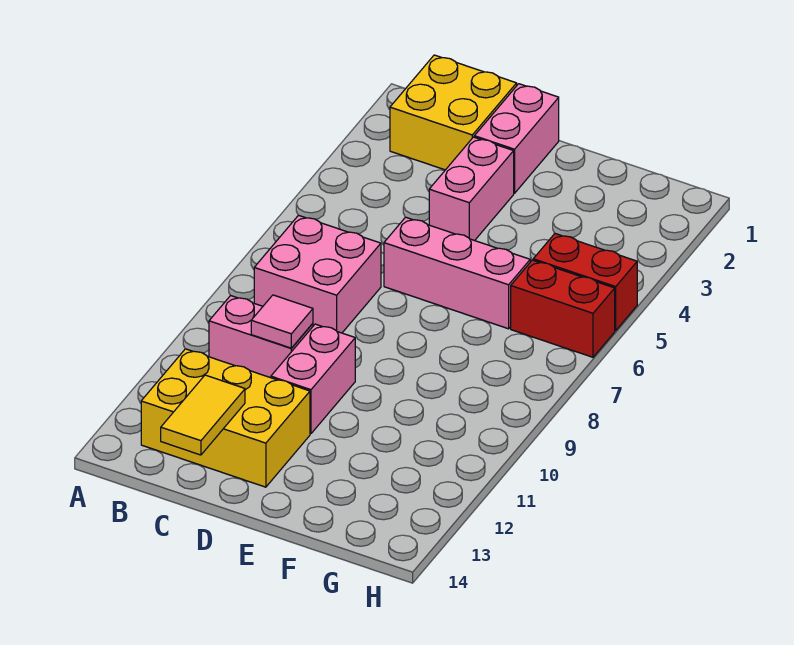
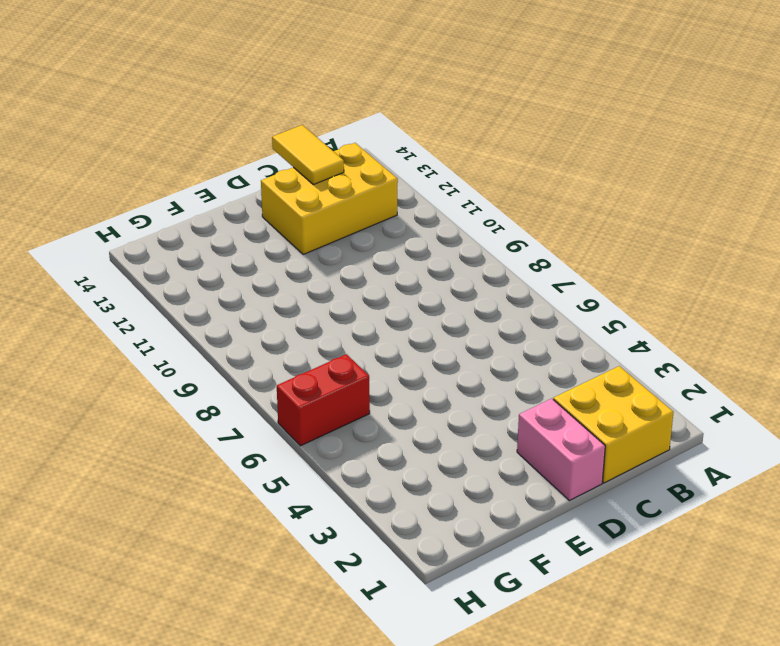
none -> pink brick B7:C8 level 1
none -> pink brick B10:C10 level 1
none -> pink brick D3:D4 level 1

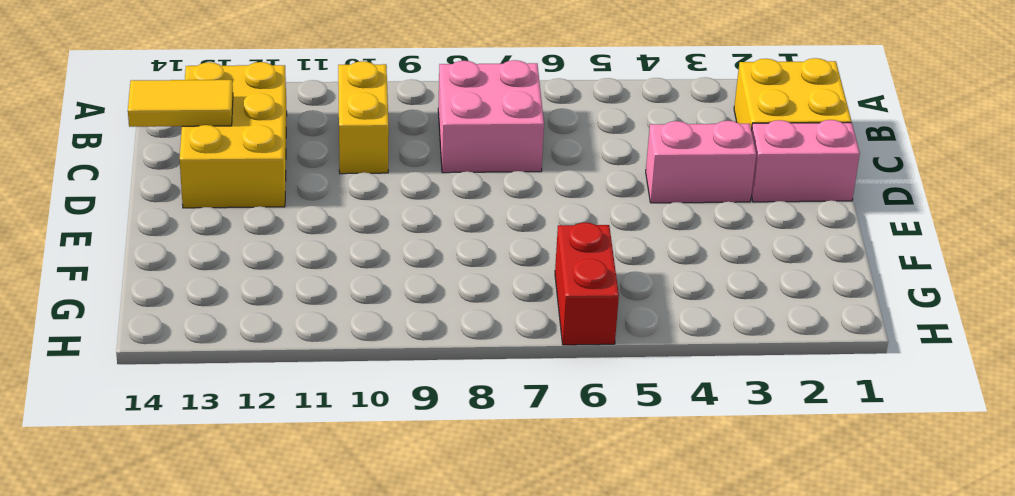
yellow brick B10:C10 level 1 -> pink brick B10:C10 level 1
none -> pink brick D6:F6 level 1
none -> pink brick D10:D11 level 1
none -> red brick G5:H5 level 1

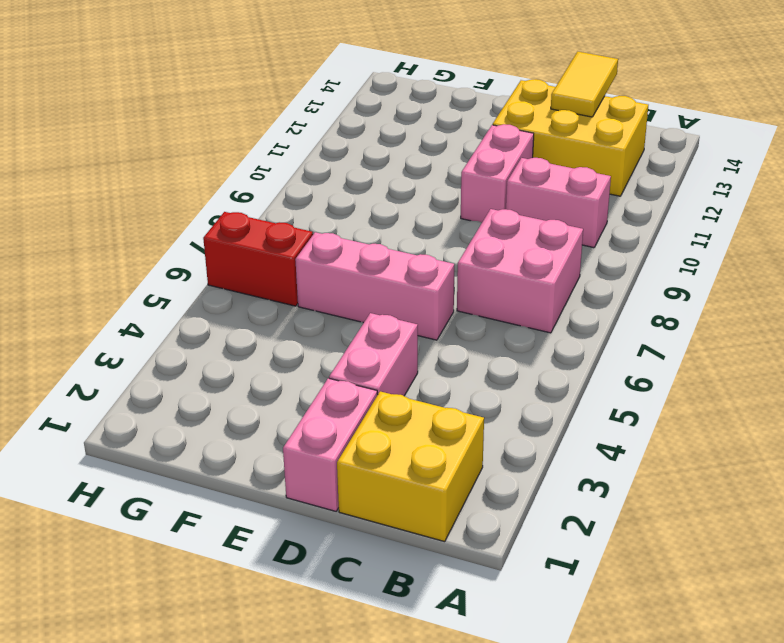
none -> red brick G5:H5 level 1
none -> pink tile C10 level 2

